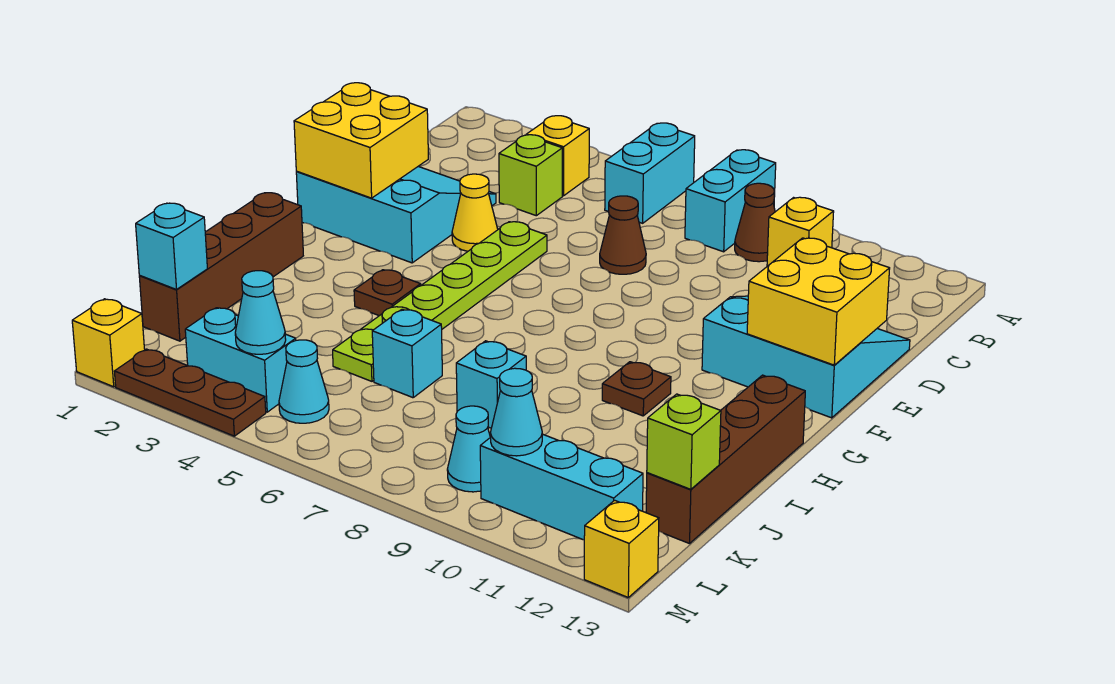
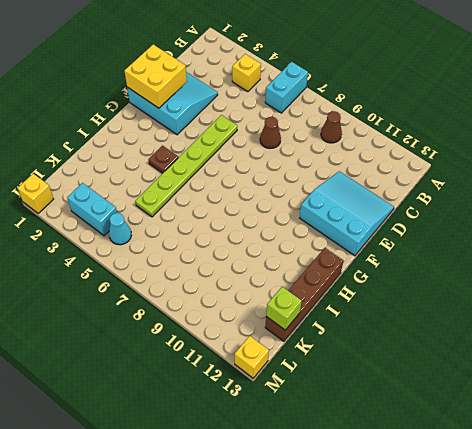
none -> cyan brick A8:B8 level 1
none -> yellow brick B10 level 1
none -> lime brick C4 level 1
none -> yellow cone E4 level 1

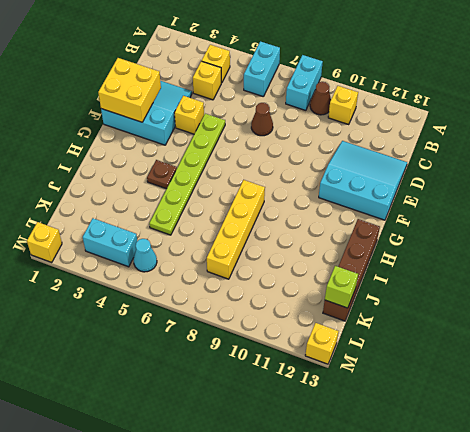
yellow brick C4 level 1 -> lime brick C4 level 1
yellow brick E4 level 1 -> yellow cone E4 level 1
yellow brick H8:K8 level 1 -> cyan brick J8 level 1
none -> brown brick H1:K1 level 1
none -> brown plate H10 level 1
none -> cyan brick J6 level 1
none -> cyan cone L9 level 1

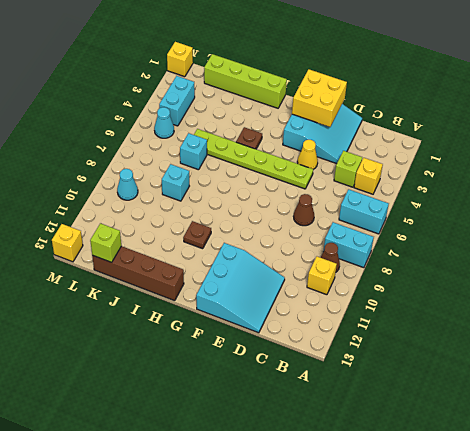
lime brick H1:K1 level 1 -> brown brick H1:K1 level 1
none -> cyan brick L10:L12 level 1
none -> brown plate M2:M4 level 1
none -> yellow brick E12:F13 level 2
none -> cyan brick K1 level 2

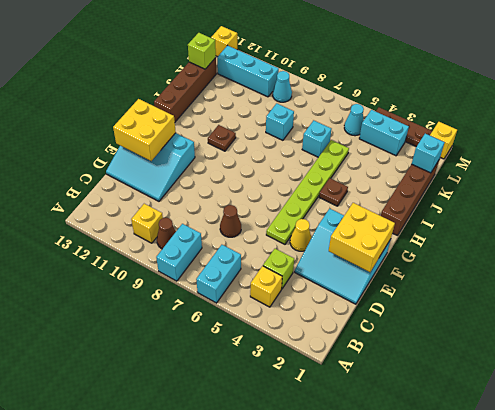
none -> cyan cone L4 level 2
none -> cyan cone L10 level 2

